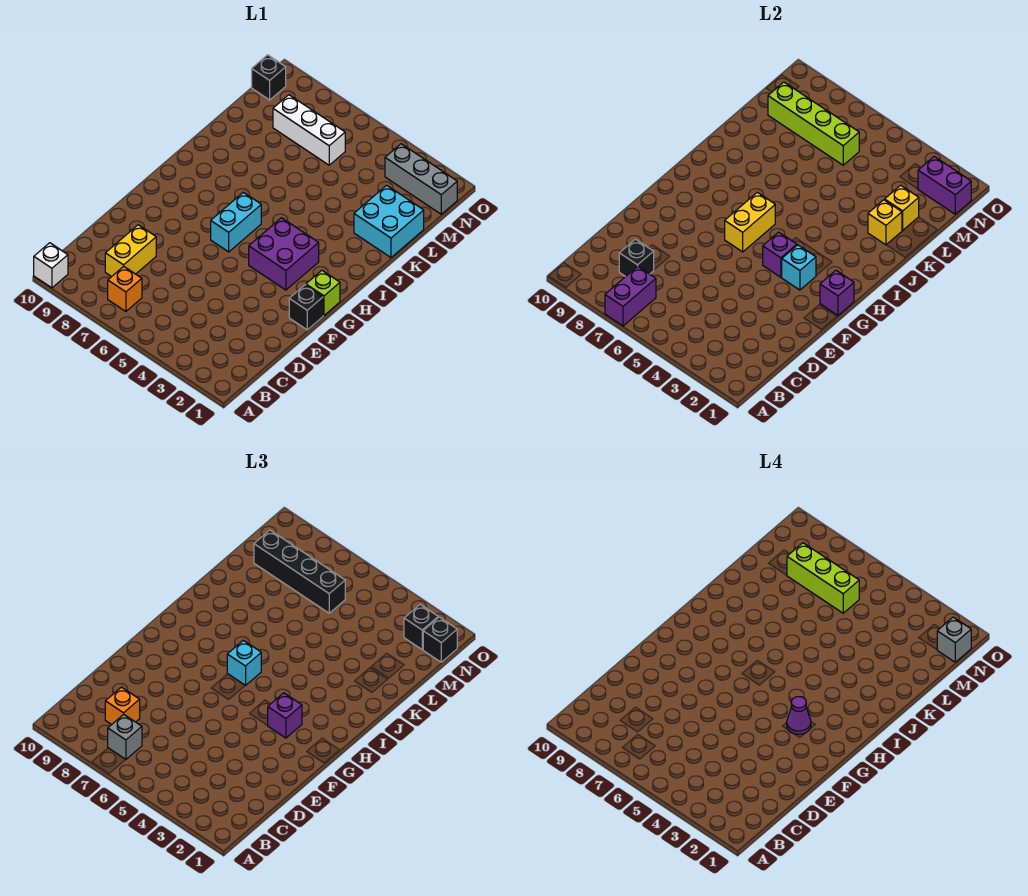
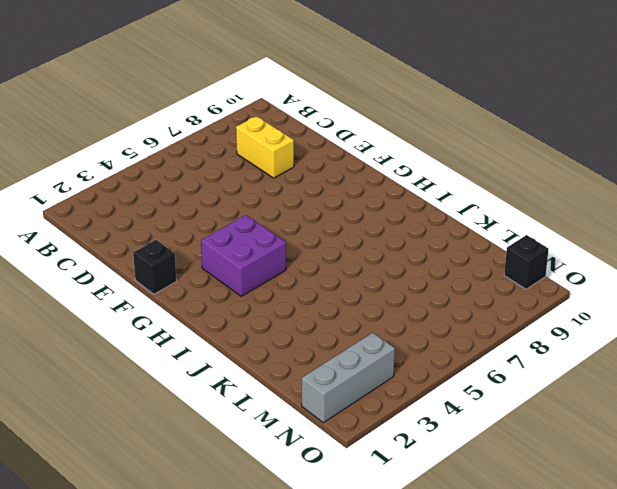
none -> white brick A10 level 1
none -> orange brick B7 level 1
none -> lime brick G1 level 1
none -> cyan brick G6:H6 level 1

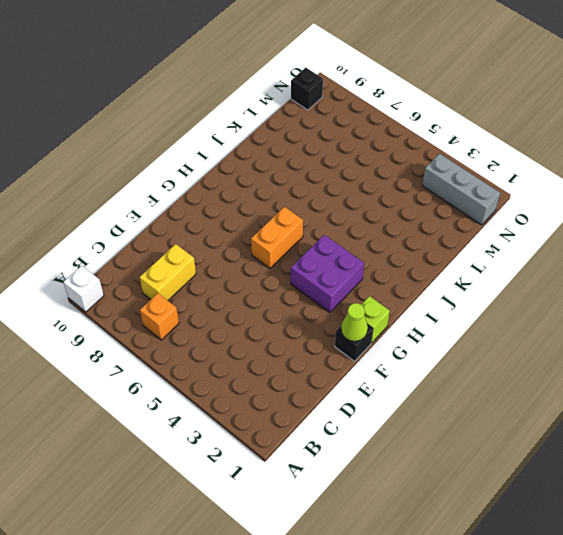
lime cone F1 level 2 -> none
orange brick G6:H6 level 1 -> cyan brick G6:H6 level 1
none -> cyan brick K1:L2 level 1
none -> white brick M6:M8 level 1
none -> purple brick A7:B7 level 2
none -> black brick C8 level 2

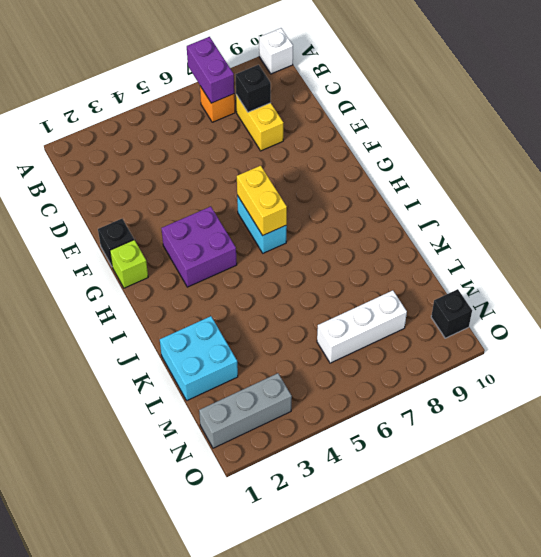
none -> purple brick G1 level 2
none -> cyan brick G3 level 2
none -> purple brick G4 level 2
none -> yellow brick K2 level 2

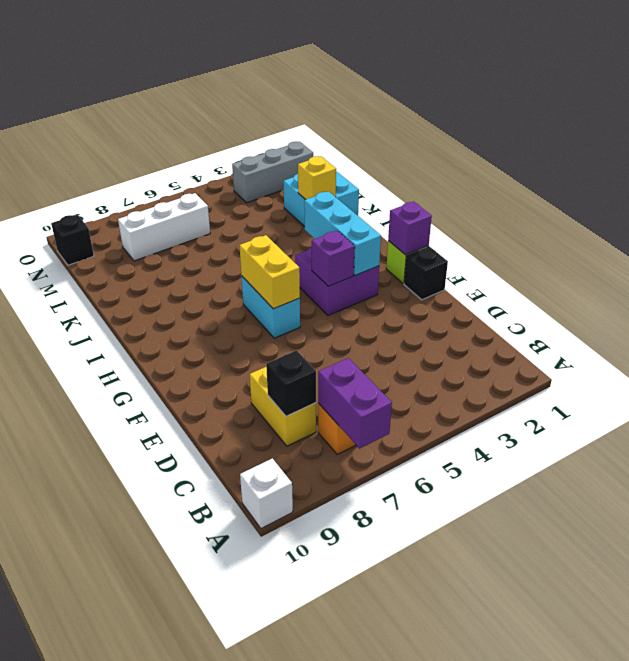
cyan brick G3:I3 level 2 -> cyan brick G3 level 2
none -> yellow brick L2 level 2
none -> lime brick M6:M9 level 2
none -> purple brick N1:N2 level 2
none -> grey brick B7 level 3

